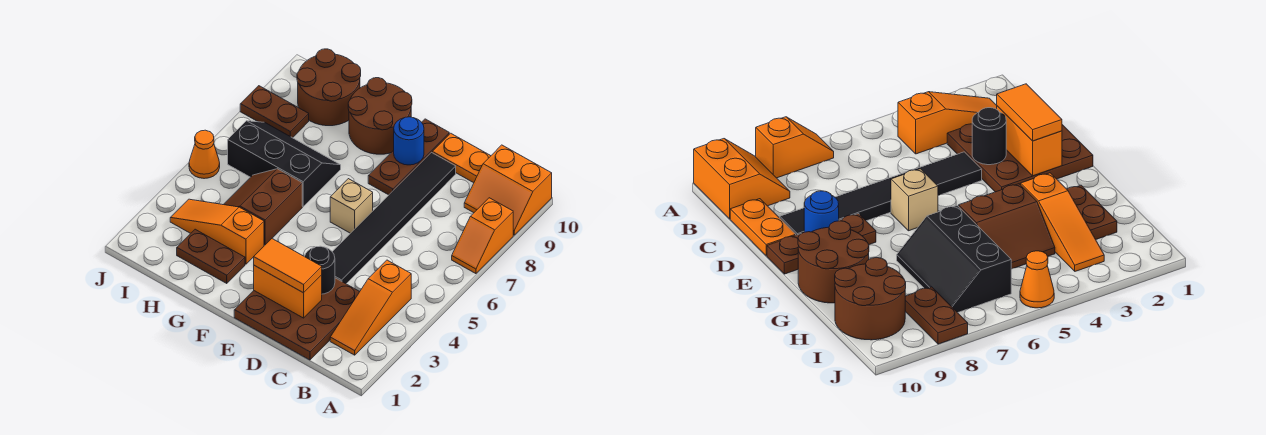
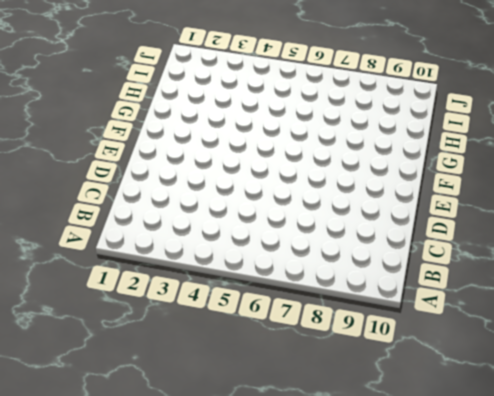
none -> orange slope A7:A8 level 1 top 8
none -> orange slope A9:B10 level 1 top 10
none -> orange slope B2:B4 level 1 top 4

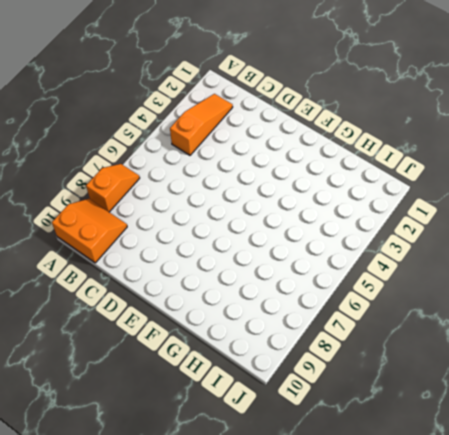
none -> brown plate C1:E3 level 1
none -> orange plate C10:D10 level 1
none -> black tile D4:D9 level 1

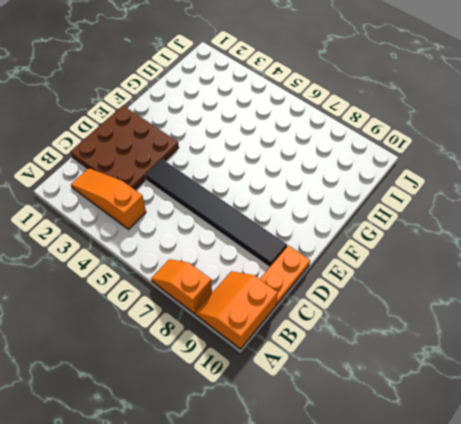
none -> tan brick E6 level 1
none -> brown plate E8:E10 level 1
none -> brown round brick F9:G10 level 1

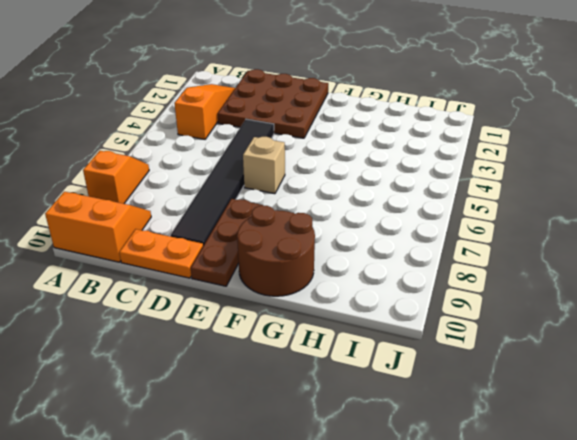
none -> brown plate G2:H2 level 1
none -> orange slope G3:I3 level 1 top G
none -> brown slope G4:H5 level 1 top G

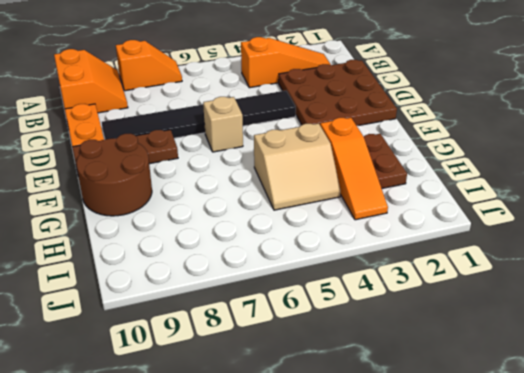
tan slope G4:H5 level 1 top G -> brown slope G4:H5 level 1 top G
none -> black slope G6:I7 level 1 top 6
none -> brown round brick H9:I10 level 1
none -> brown plate I8:J8 level 1

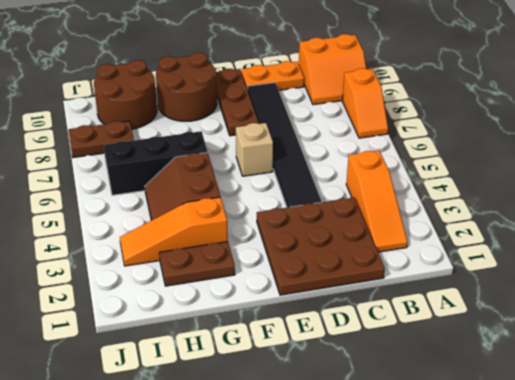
none -> orange cone J5 level 1
none -> orange brick D2:E2 level 2
none -> black round brick D3 level 2

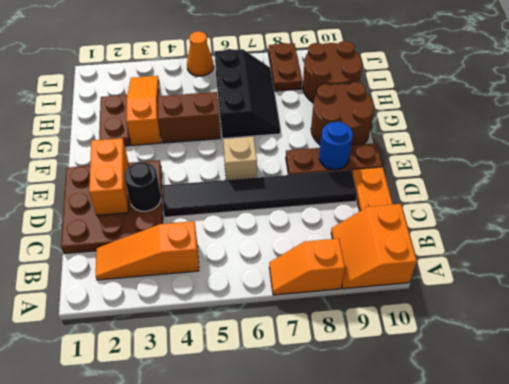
none -> orange tile D2:E2 level 3

